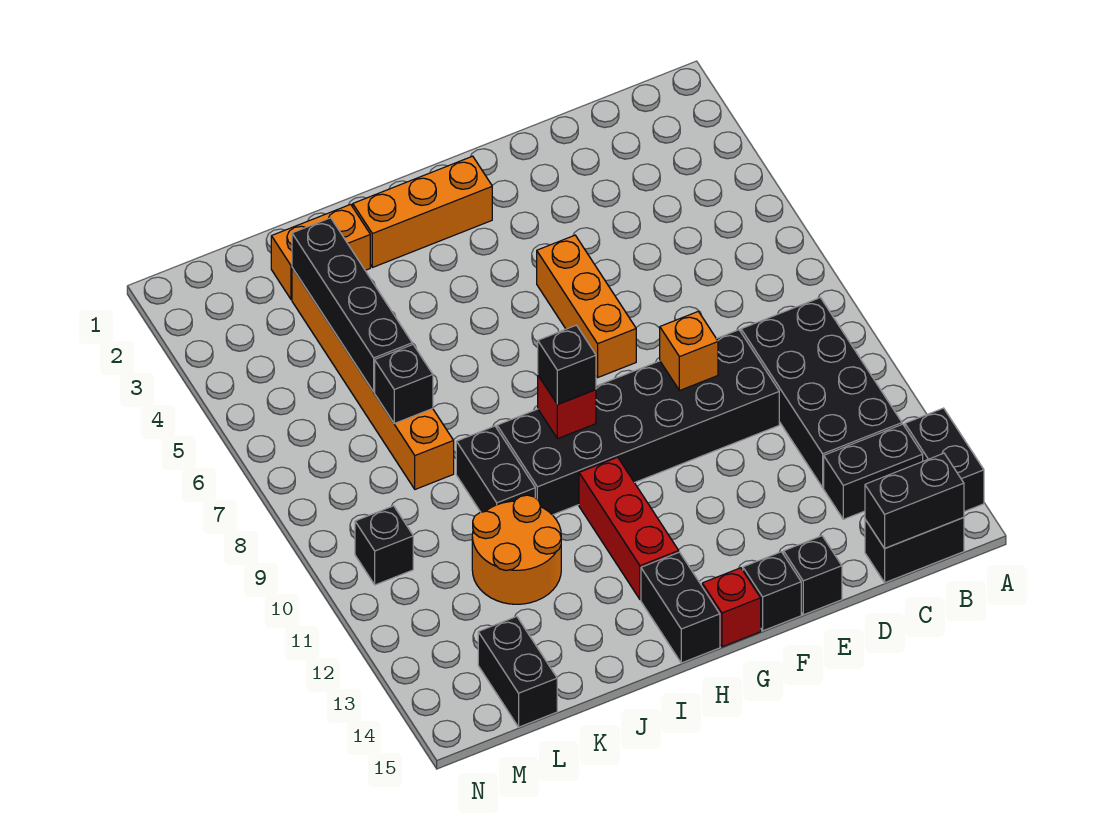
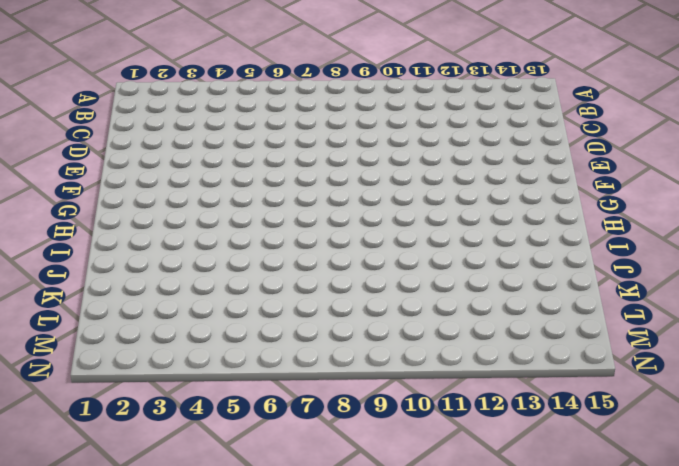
none -> black brick A13:A14 level 1
none -> black brick B9:C12 level 1
none -> black brick B13:C13 level 1

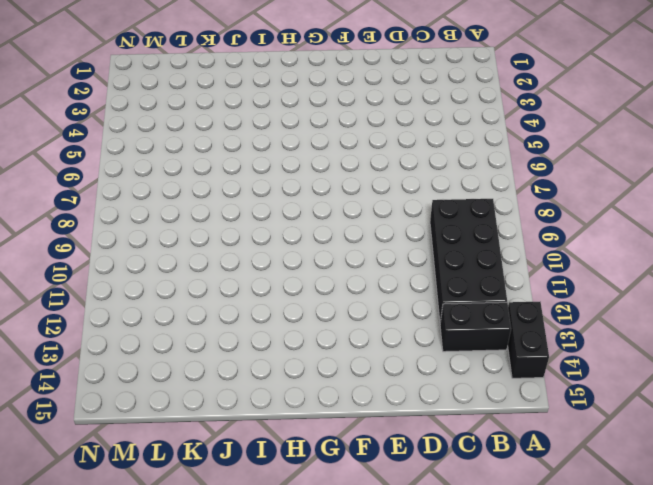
none -> black brick B15:C15 level 1
none -> black brick D9:I10 level 1
none -> black brick E15 level 1

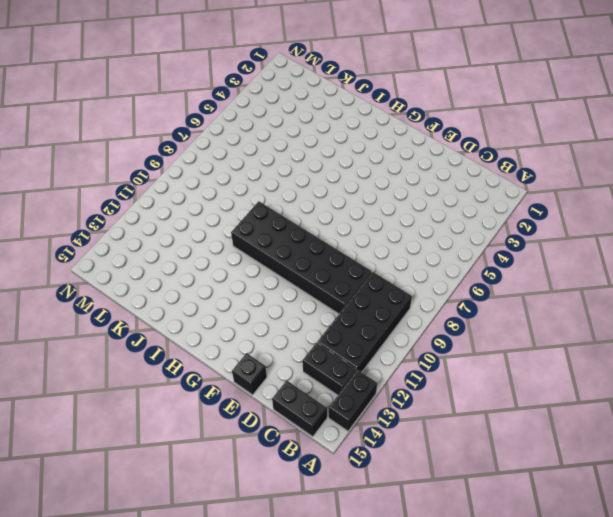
none -> orange brick F5:F7 level 1
none -> black brick F15 level 1
none -> orange brick G2:I2 level 1

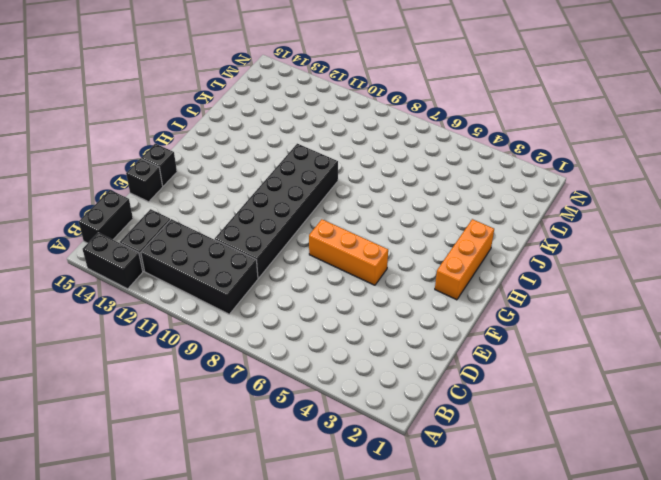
none -> red brick G15 level 1
none -> red brick H11:H13 level 1
none -> black brick H14:H15 level 1

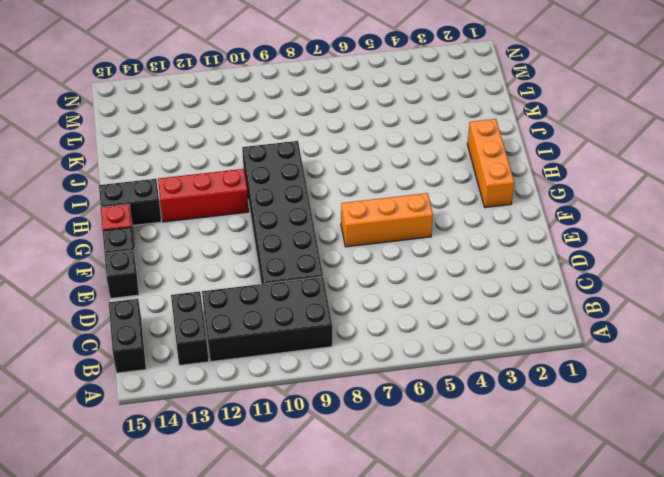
none -> black brick A13:A14 level 1
none -> orange brick J2:K2 level 1
none -> black brick J9:J10 level 1

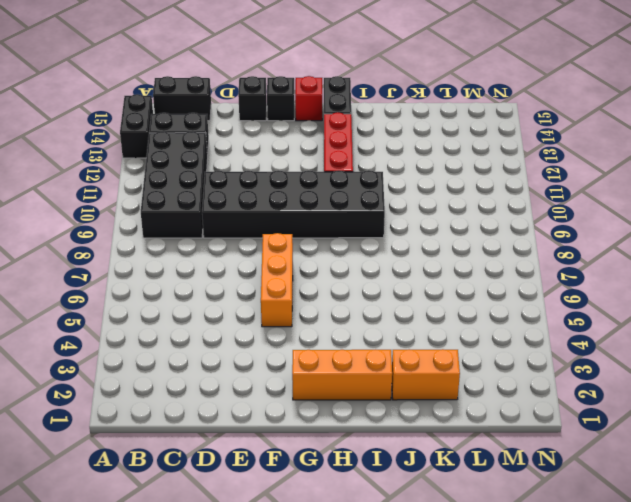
none -> black brick J9:J10 level 1
none -> orange round brick J11:K12 level 1
none -> orange brick K3:K8 level 1

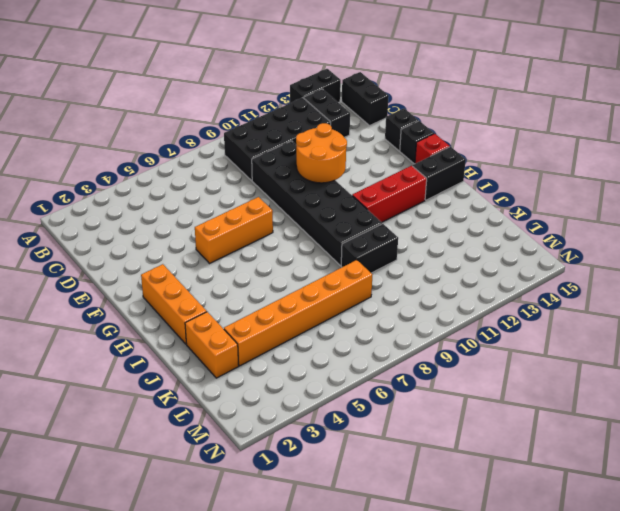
orange round brick E10:F11 level 2 -> orange round brick J11:K12 level 1
none -> black brick L14:L15 level 1
none -> black brick M10 level 1
none -> black brick B15:C15 level 2

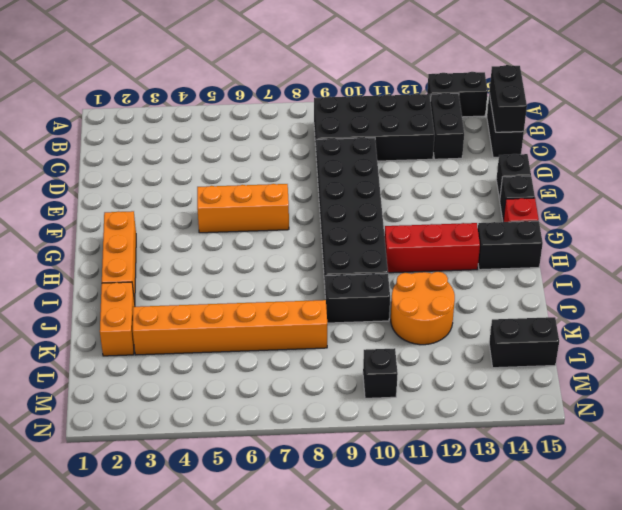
none -> orange brick E9 level 2
none -> red brick H9 level 2
none -> black brick K3:K6 level 2

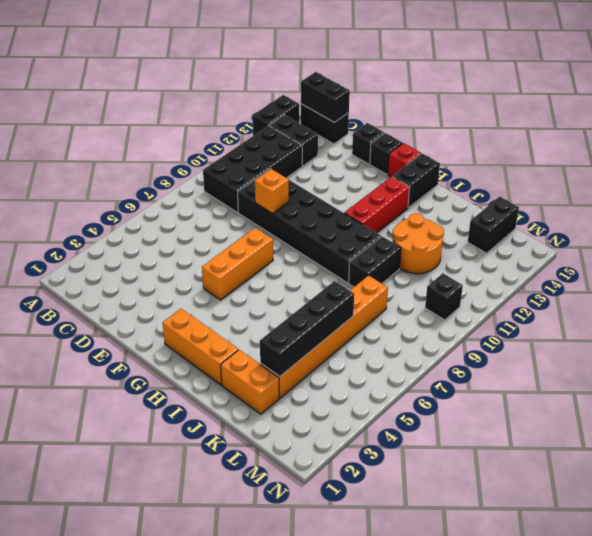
none -> red brick H9 level 2
none -> black brick K7 level 2
none -> black brick H9 level 3

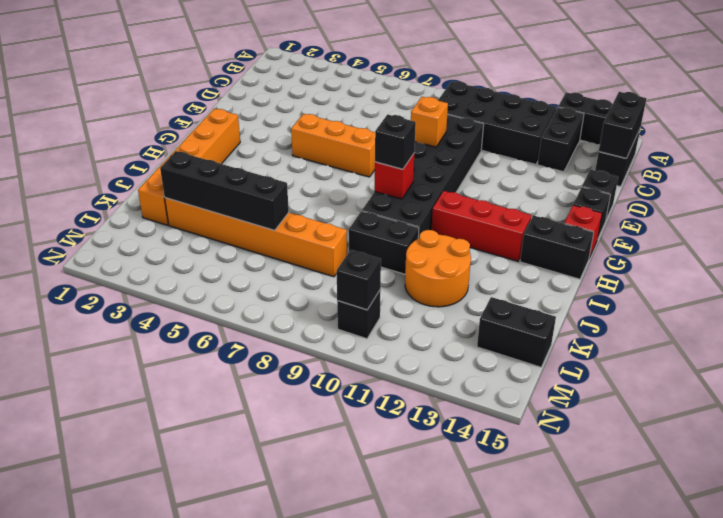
black brick M10 level 2 -> black brick K7 level 2

